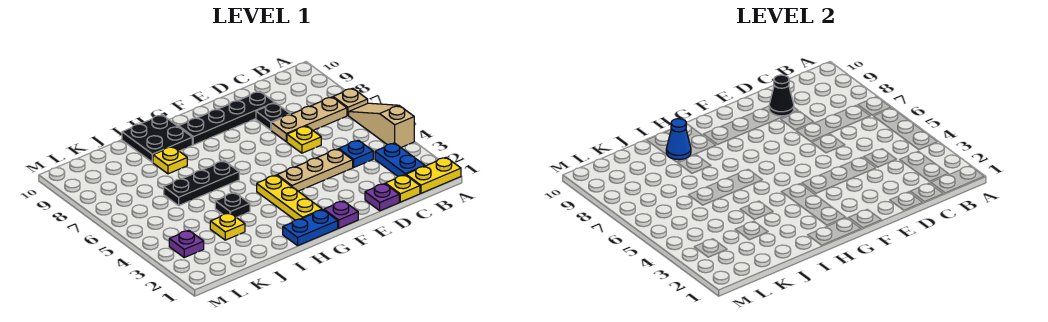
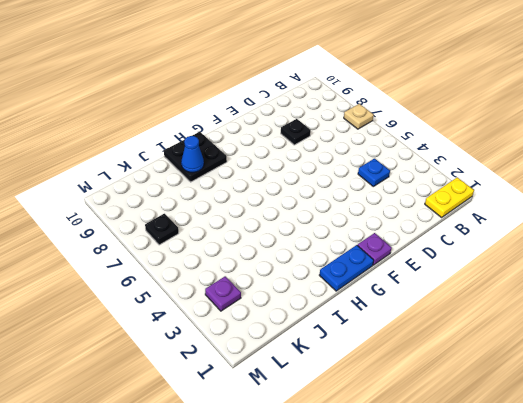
black plate L7 level 1 -> black plate I4 level 1
none -> tan slope A4:A6 level 1 top 4
none -> blue plate B2:B3 level 1
none -> tan plate B7:D7 level 1

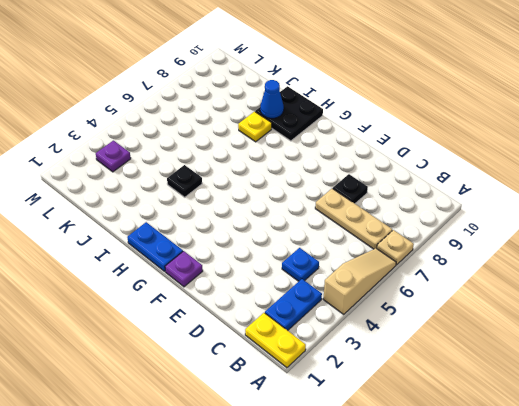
none -> yellow plate C1 level 1
none -> purple plate D1 level 1
none -> tan plate D4:F4 level 1

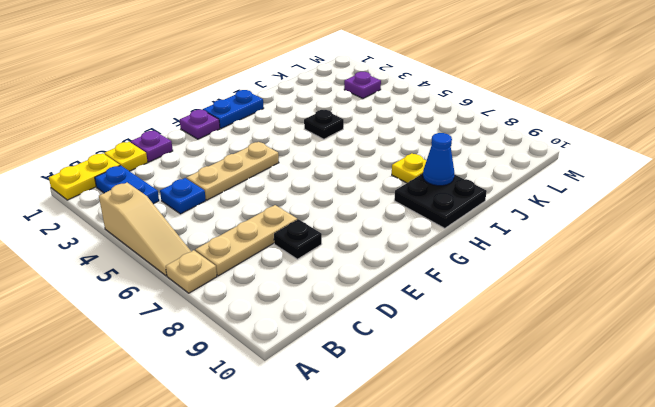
none -> yellow plate D6 level 1
none -> black plate D9:G9 level 1
none -> yellow plate G2:G4 level 1

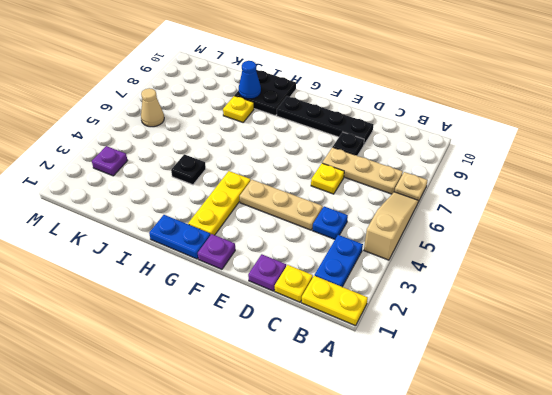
tan cone L6 level 1 -> none
none -> black plate H6:J6 level 1
none -> yellow plate J3 level 1
none -> black cone D9 level 2

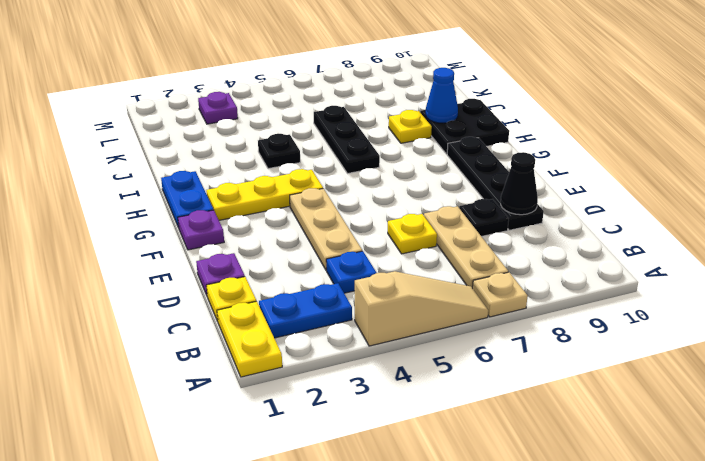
none -> yellow plate J3 level 1

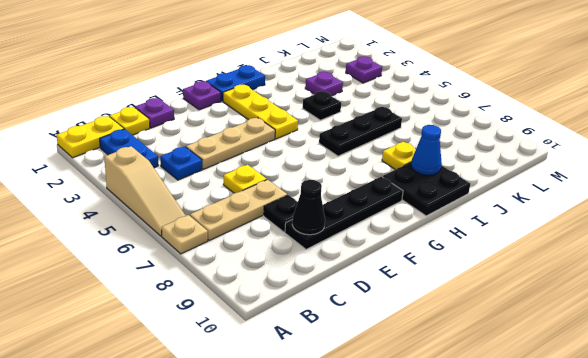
purple plate J3 level 1 -> yellow plate J3 level 1

